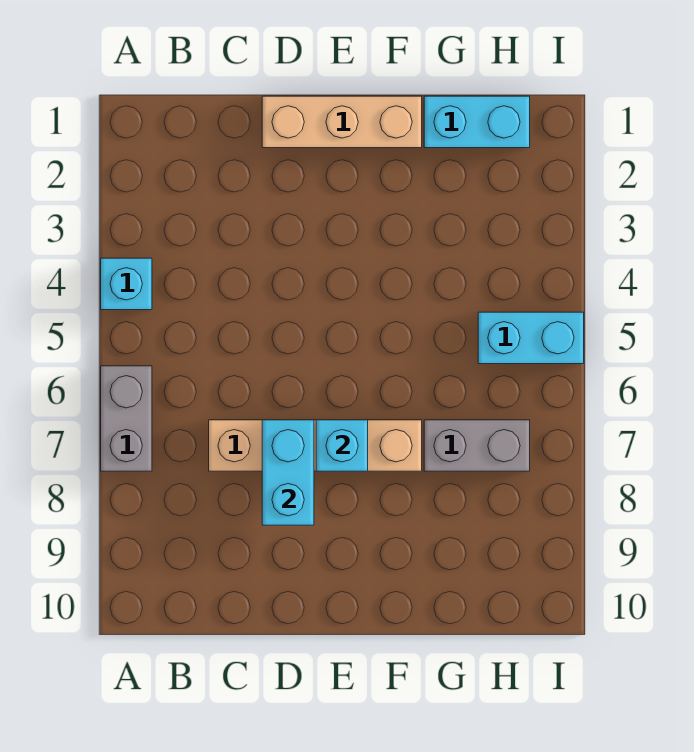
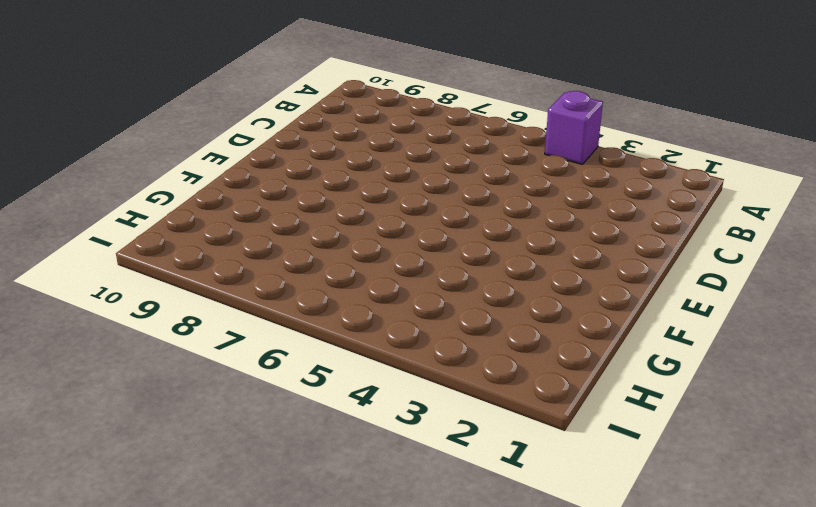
purple brick A4 level 1 -> cyan brick A4 level 1
none -> grey brick A6:A7 level 1
none -> tan brick C7:F7 level 1

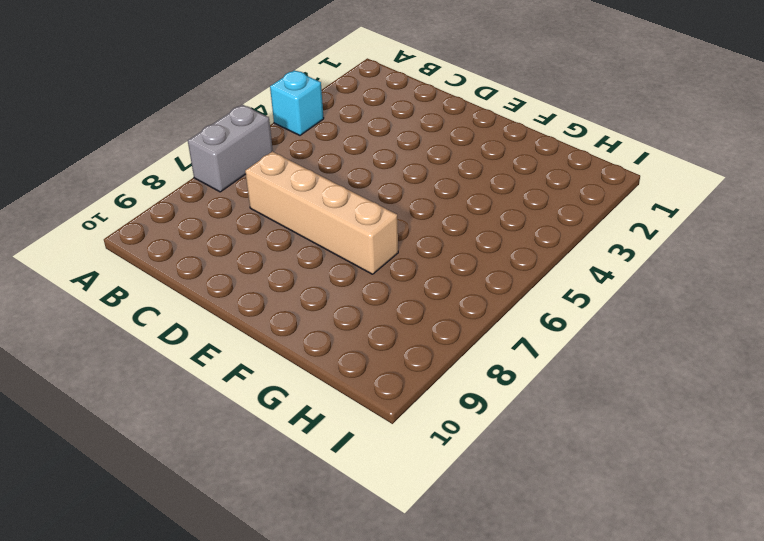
none -> tan brick D1:F1 level 1
none -> cyan brick G1:H1 level 1

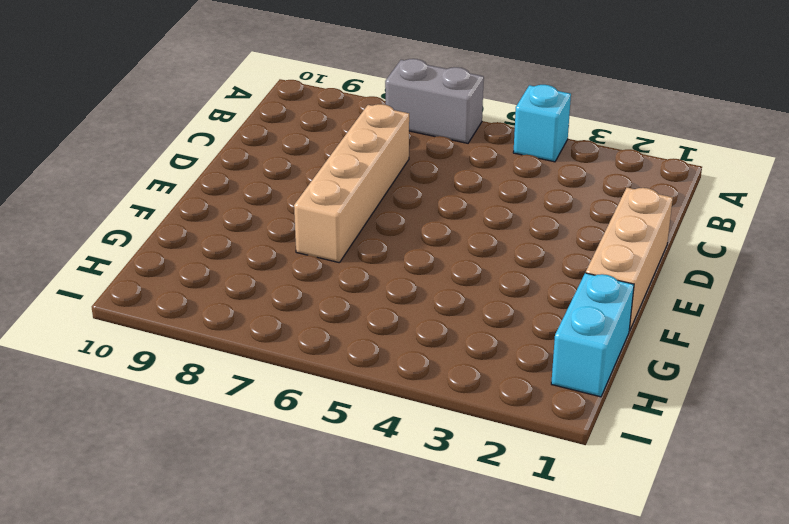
none -> grey brick G7:H7 level 1
none -> cyan brick H5:I5 level 1

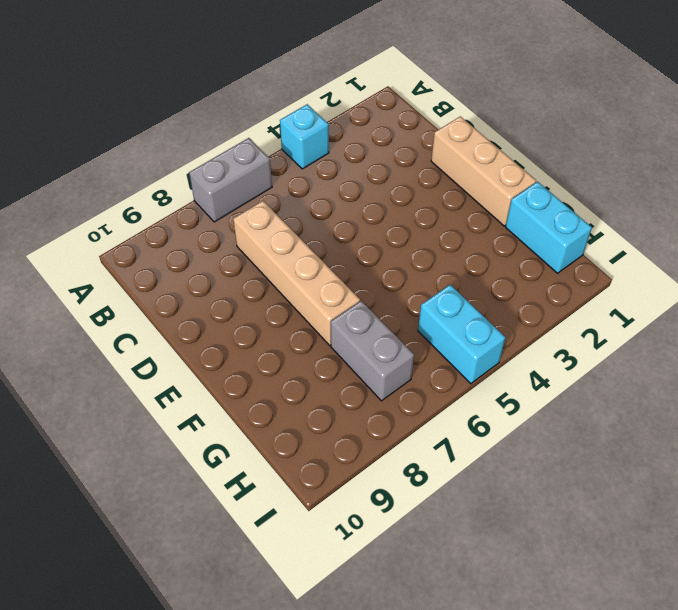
none -> cyan brick D7:D8 level 2
none -> cyan brick E7 level 2

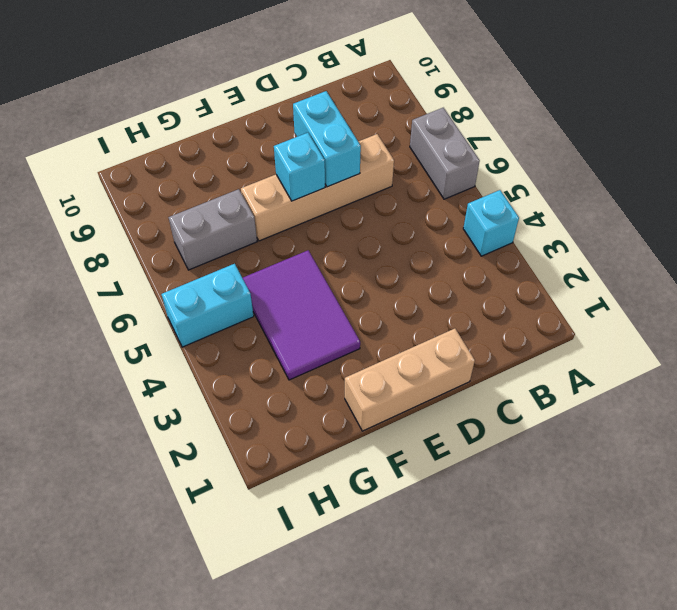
purple tile F3:G5 level 1 -> none
none -> cyan brick G1:H1 level 1

